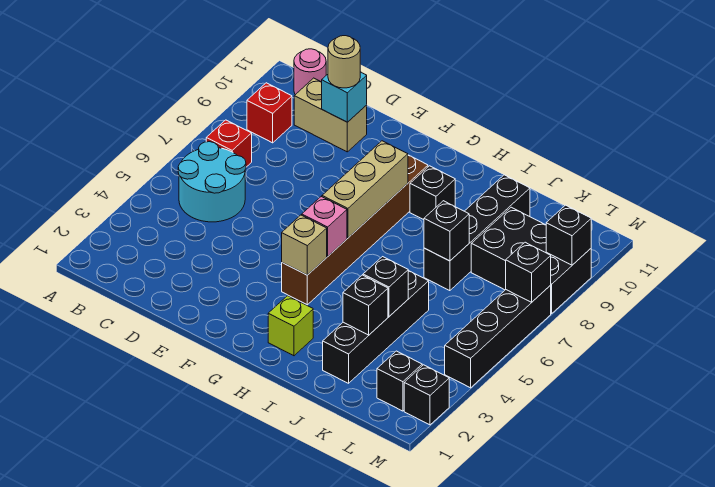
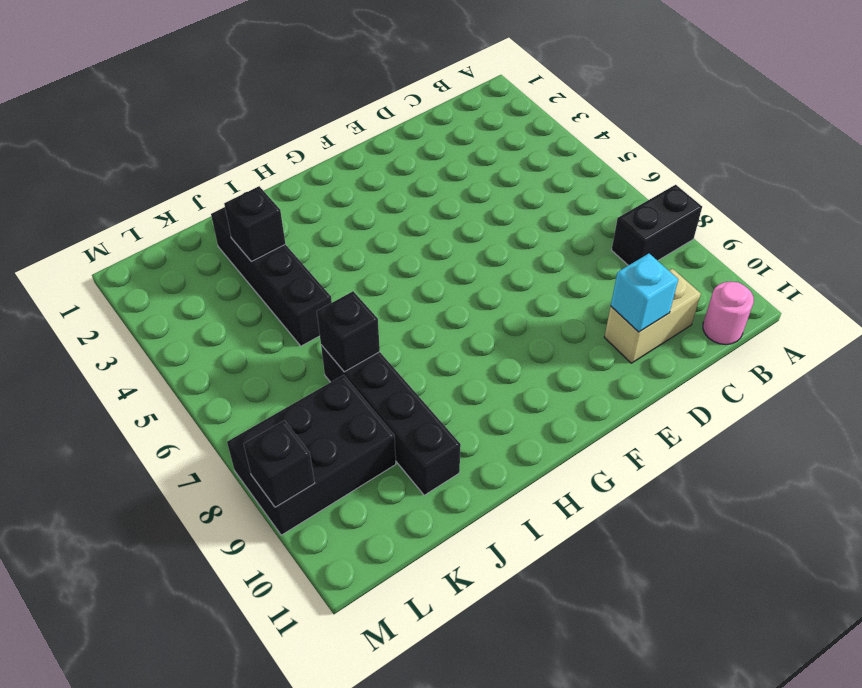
black brick A8:B8 level 1 -> none
none -> cyan round brick B5:C6 level 1
none -> red brick B7 level 1
none -> red brick B9 level 1

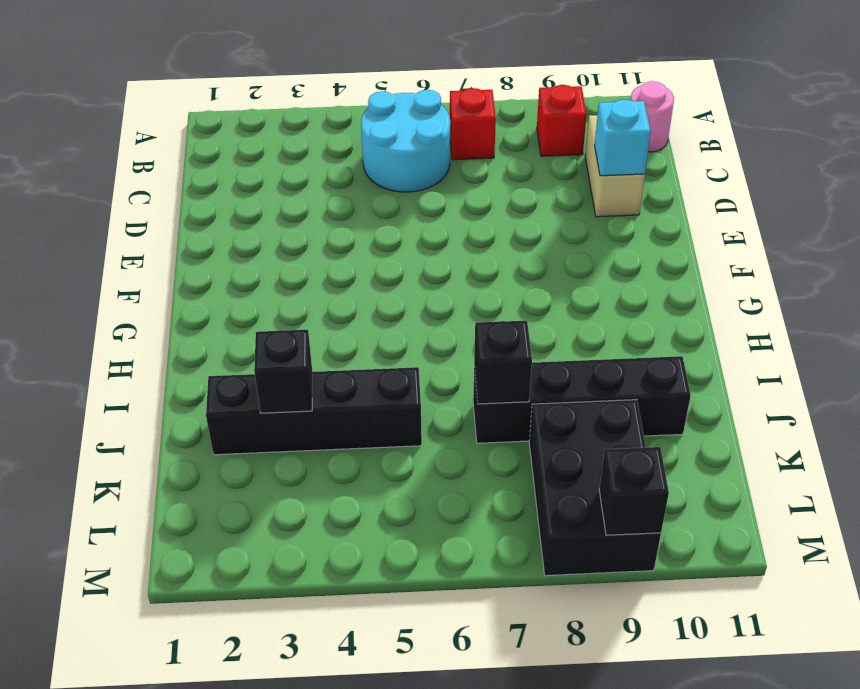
none -> brown brick G4:G9 level 1
none -> lime brick H2 level 1
none -> black brick H9 level 1

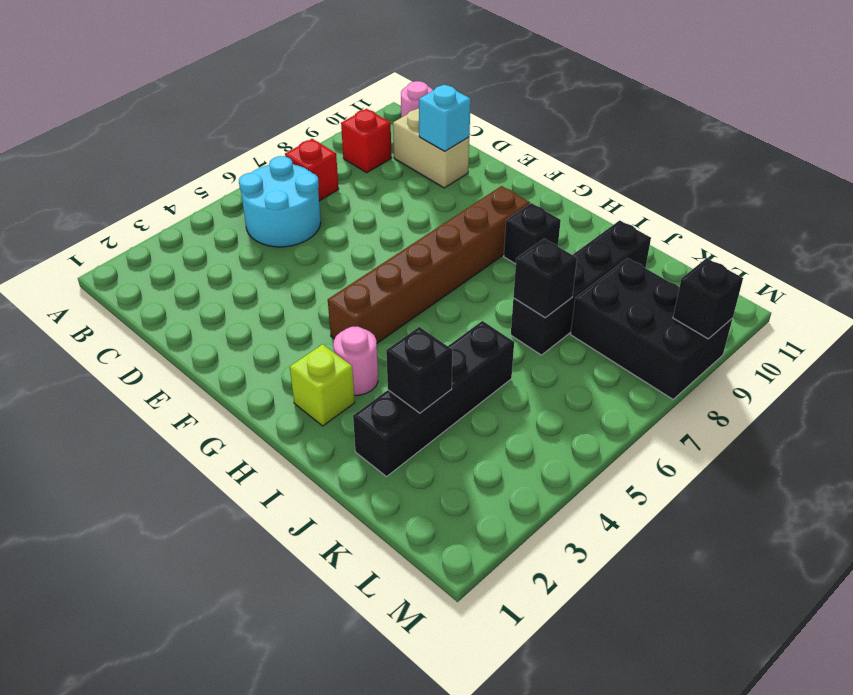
pink round brick H3 level 1 -> none
none -> black brick L2 level 1
none -> black brick M2 level 1
none -> black brick M4:M7 level 1

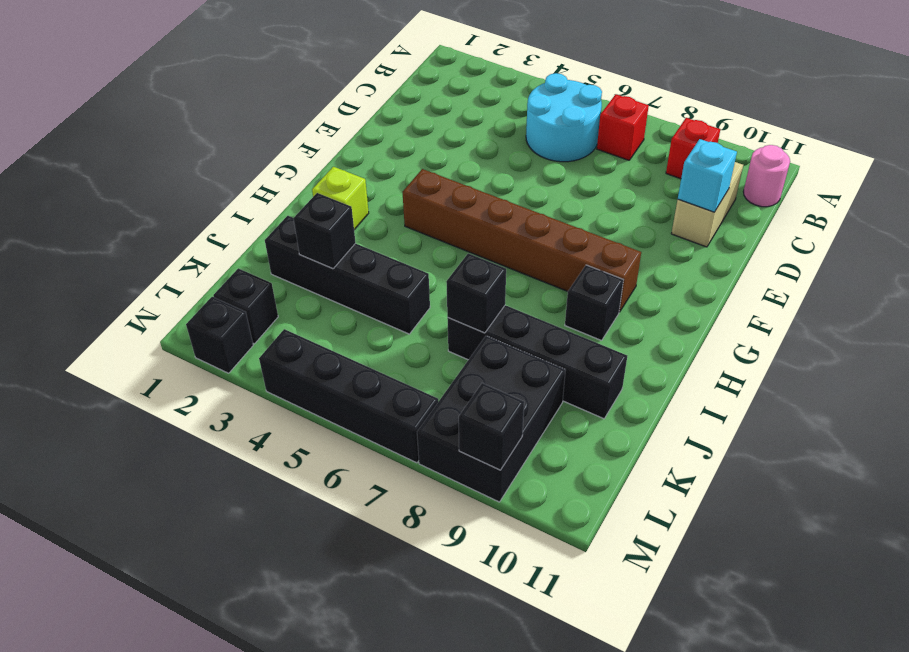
none -> tan brick G4 level 2
none -> pink brick G5 level 2
none -> tan brick G6:G8 level 2

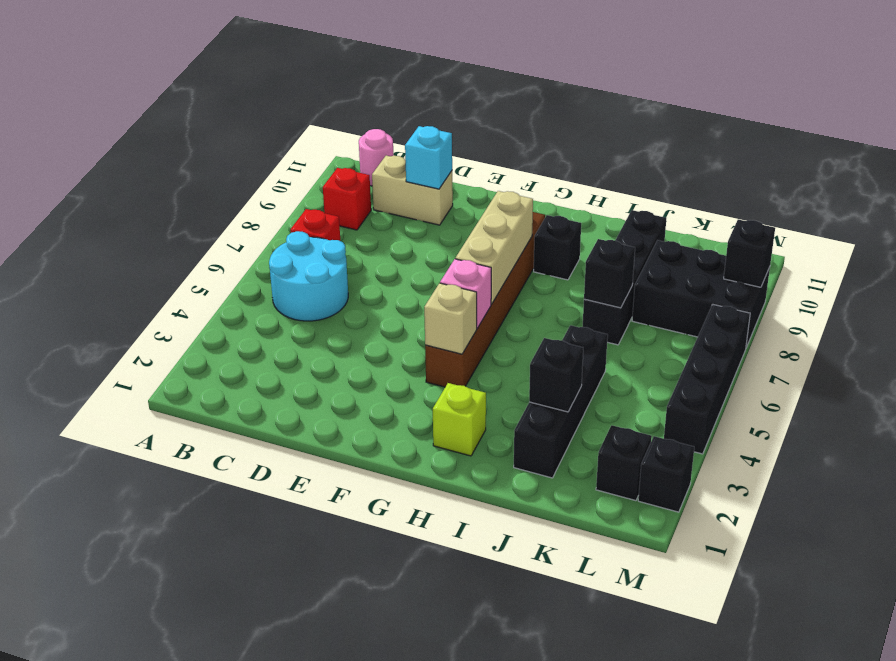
none -> black brick J4 level 2
none -> black brick M7 level 2
none -> tan round brick D10 level 3

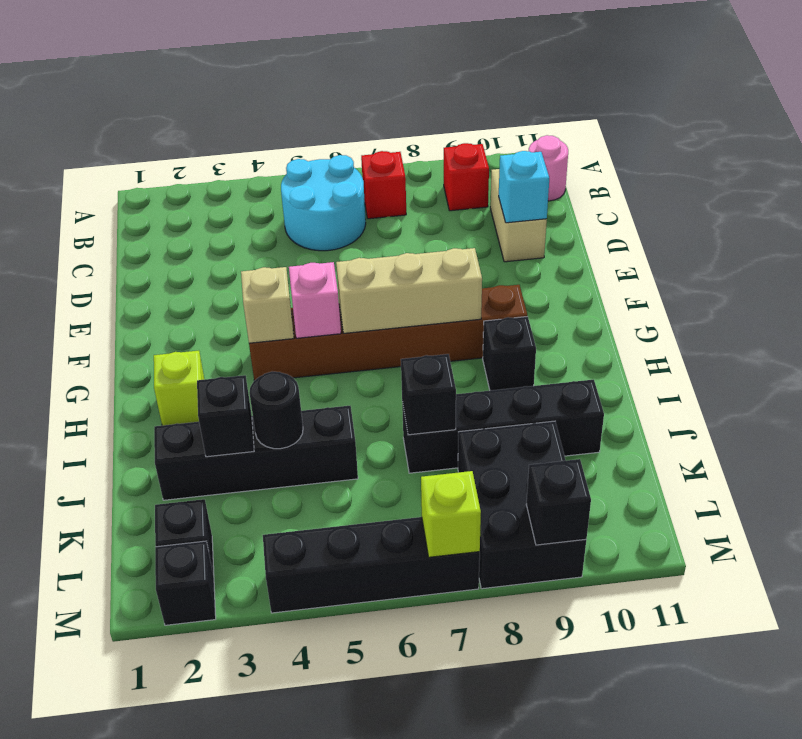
black round brick J4 level 2 -> black brick J4 level 2
lime brick M7 level 2 -> black brick M7 level 2
none -> tan round brick D10 level 3

